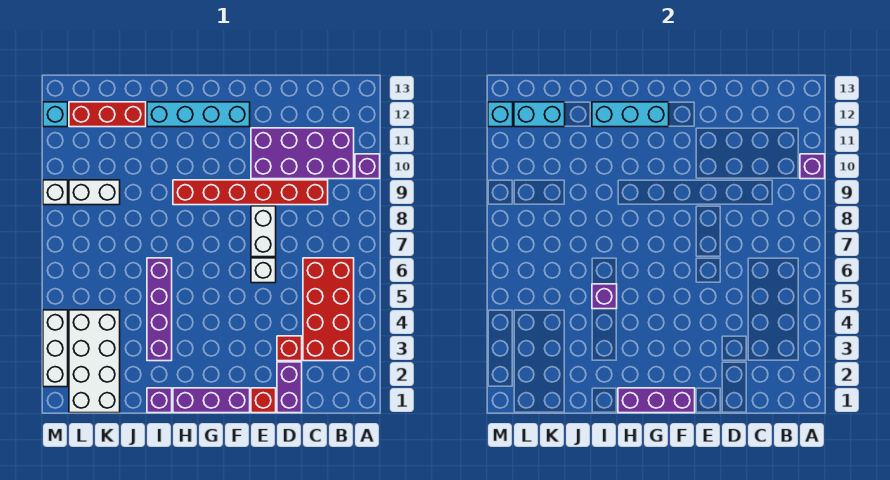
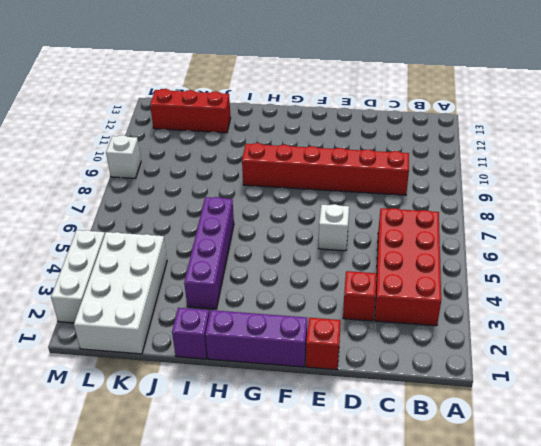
none -> purple brick A10 level 1
none -> purple brick B10:E11 level 1
none -> purple brick D1:D2 level 1

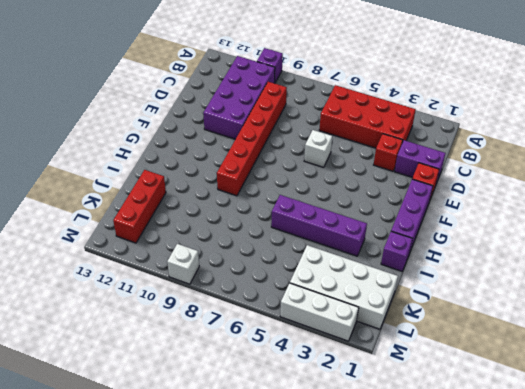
none -> white brick E7:E8 level 1
none -> cyan brick F12:I12 level 1
none -> white brick K9:L9 level 1

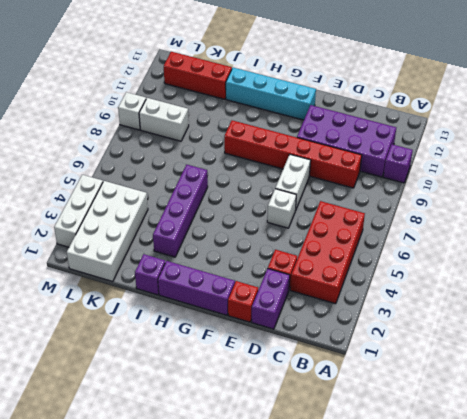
none -> cyan brick M12 level 1
none -> purple brick A10 level 2
none -> purple brick F1:H1 level 2

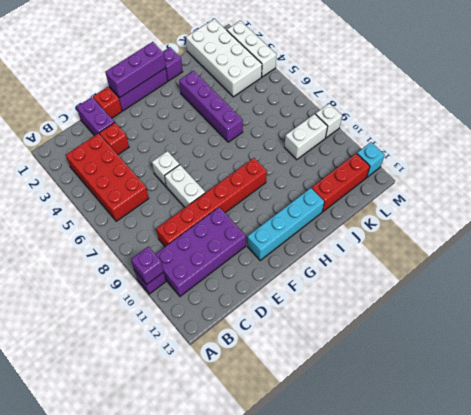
none -> cyan brick G12:I12 level 2
none -> purple brick I5 level 2
none -> cyan brick K12:L12 level 2

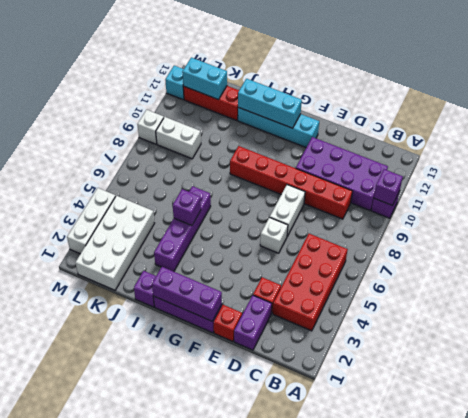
none -> cyan brick M12 level 2

